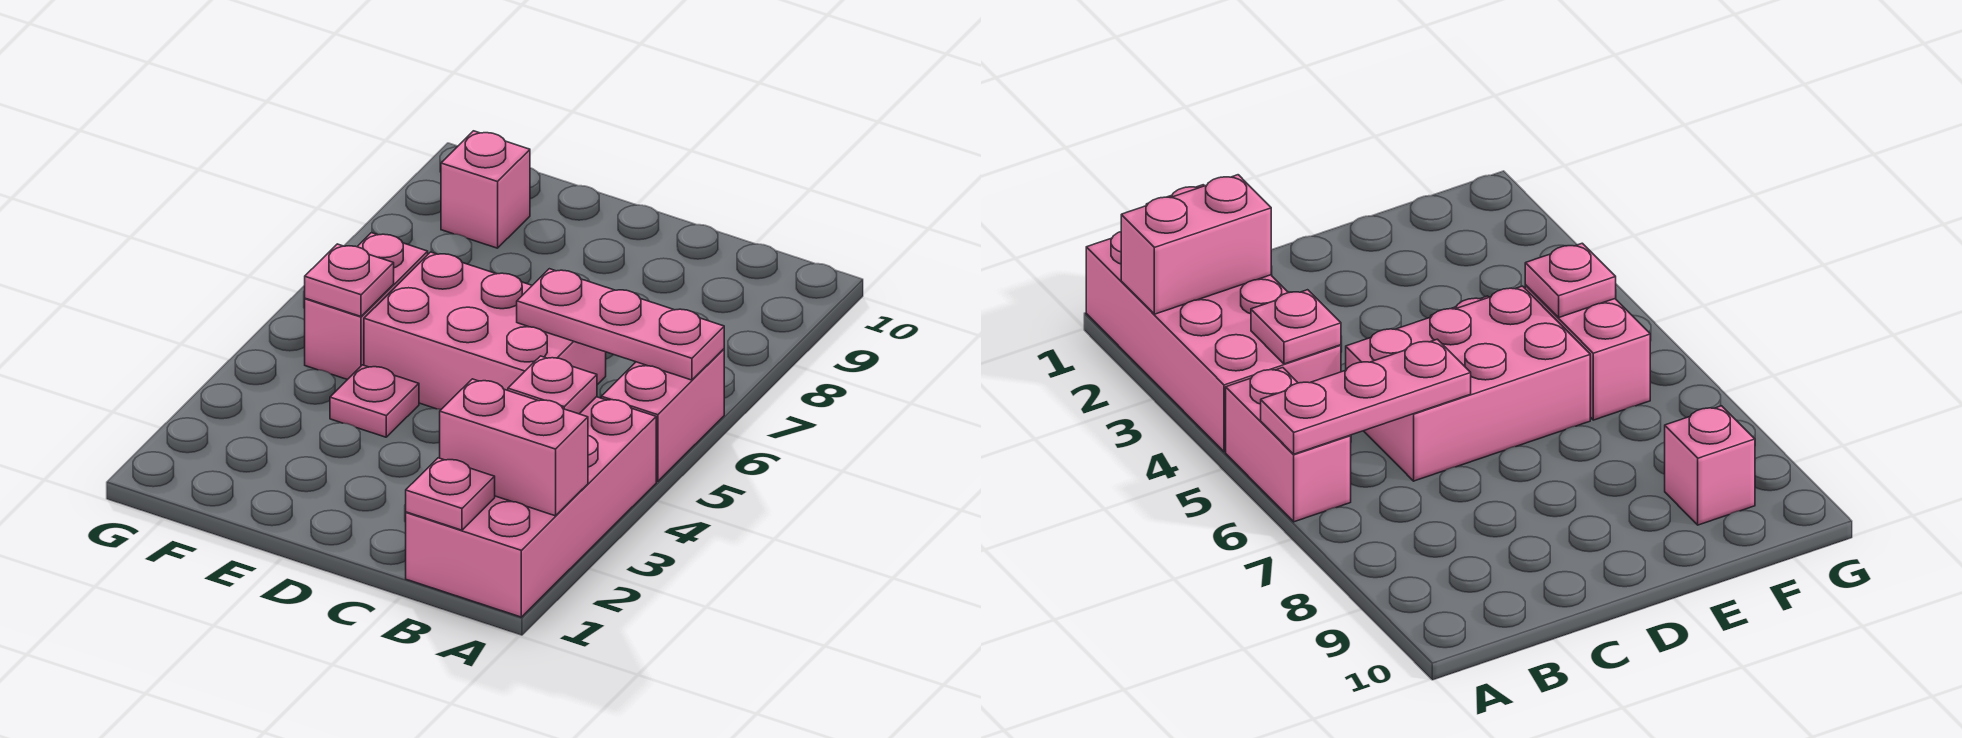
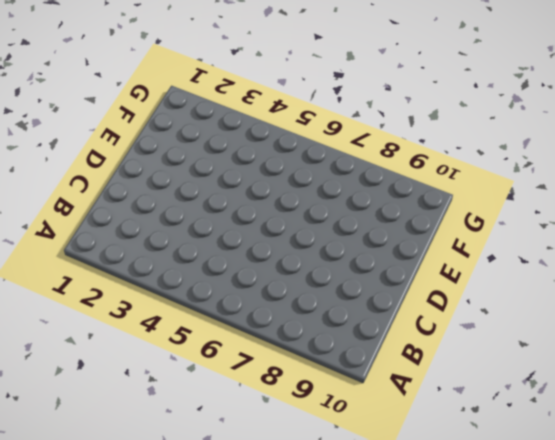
none -> pink brick A1:B4 level 1
none -> pink brick A5:A6 level 1

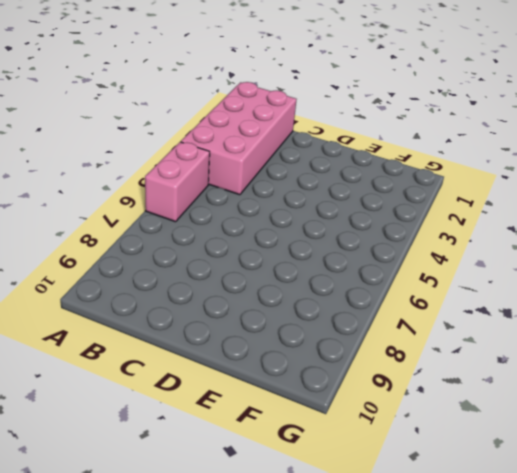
none -> pink brick C5:E6 level 1
none -> pink plate E4 level 1

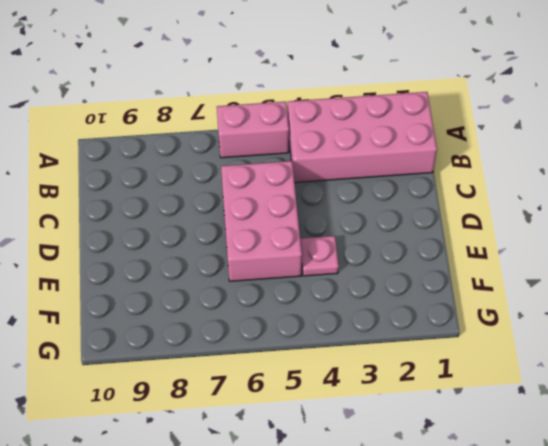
none -> pink brick F5:F6 level 1
none -> pink brick F9 level 1

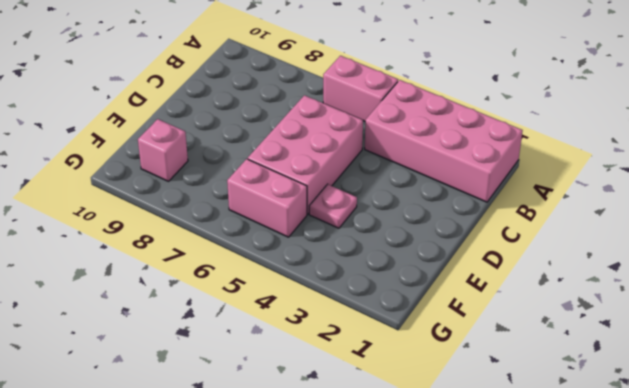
none -> pink brick A2:B2 level 2
none -> pink plate A6:C6 level 2

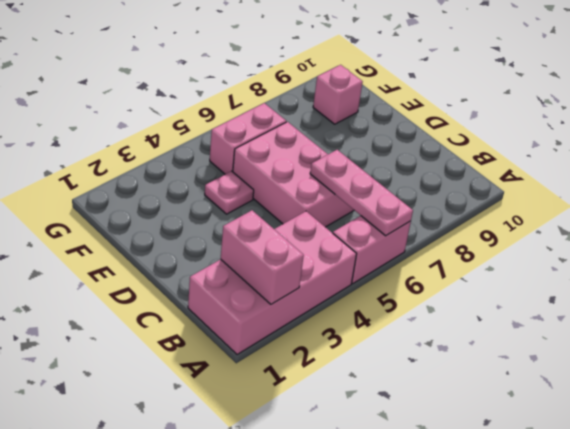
none -> pink plate B1 level 2
none -> pink plate B4 level 2

